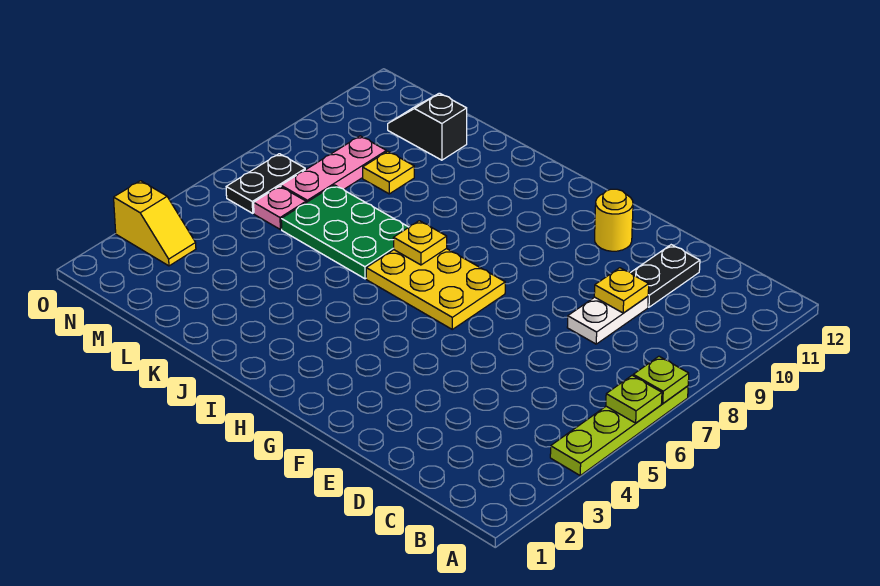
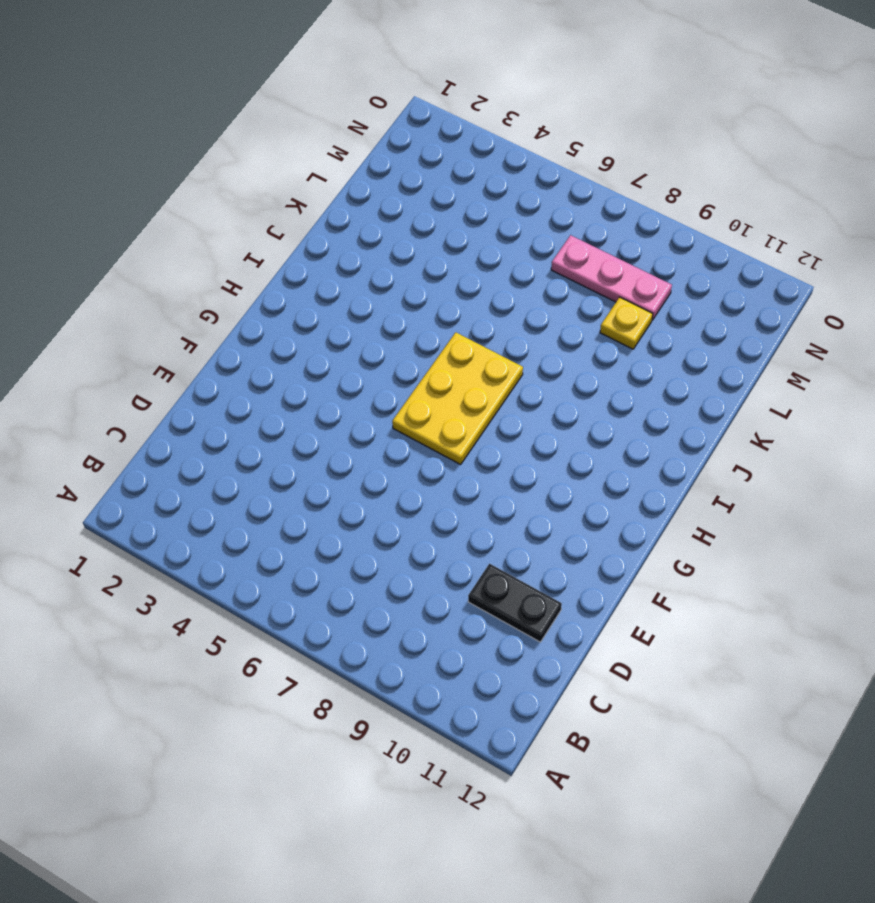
none -> lime plate A4:A7 level 1
none -> white plate D8:D9 level 1
none -> yellow round brick F11 level 1

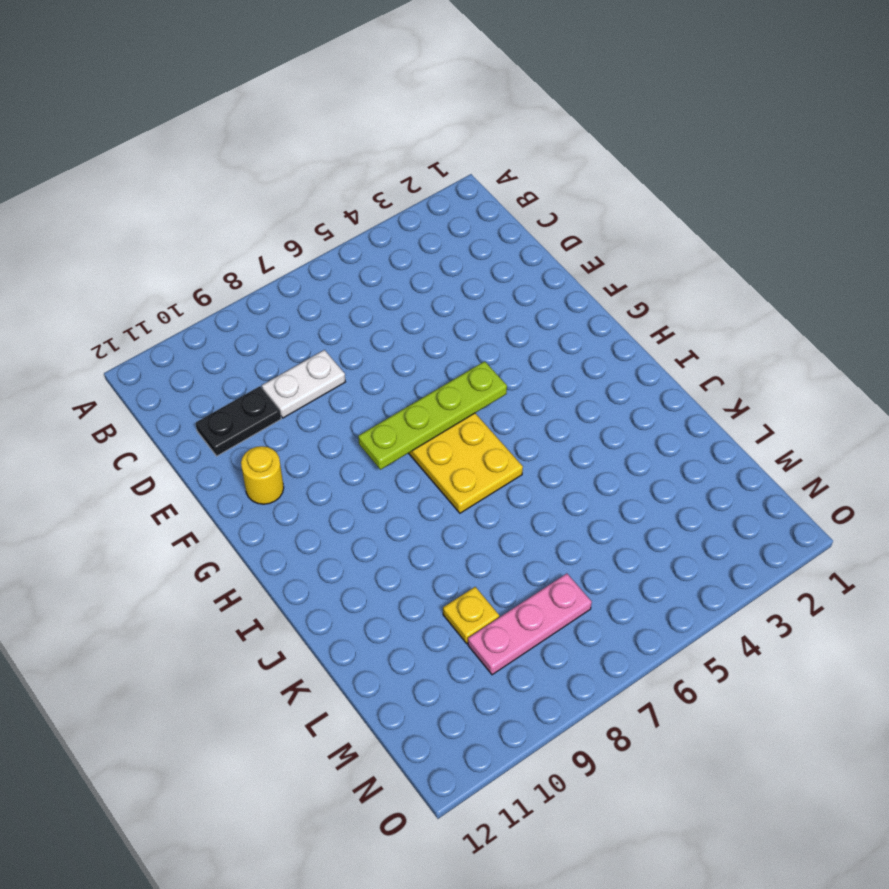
lime plate G5:G8 level 2 -> lime plate A4:A7 level 1
none -> green plate J6:L7 level 1
none -> black slope L11:M11 level 1 top L
none -> pink plate M6 level 1

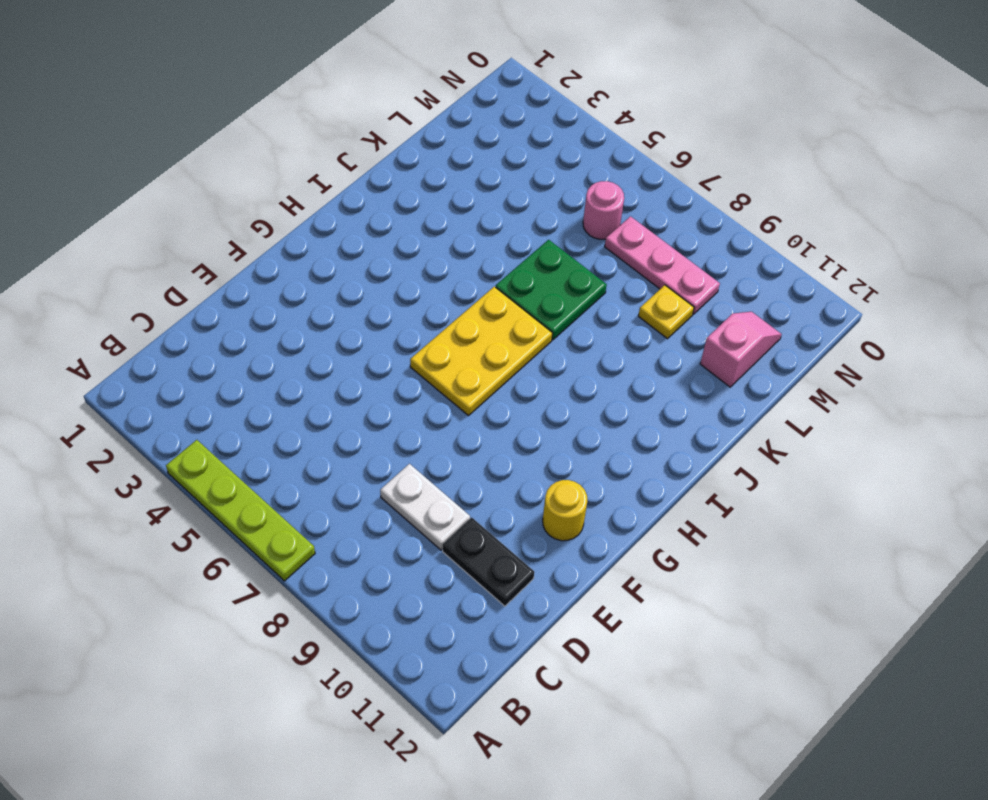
green plate J6:K7 level 1 -> green plate J6:L7 level 1
pink slope L11:M11 level 1 top L -> black slope L11:M11 level 1 top L
pink round brick M6 level 1 -> pink plate M6 level 1
none -> yellow slope N3:O3 level 1 top O
none -> black plate N6:N7 level 1
none -> lime plate A6 level 2

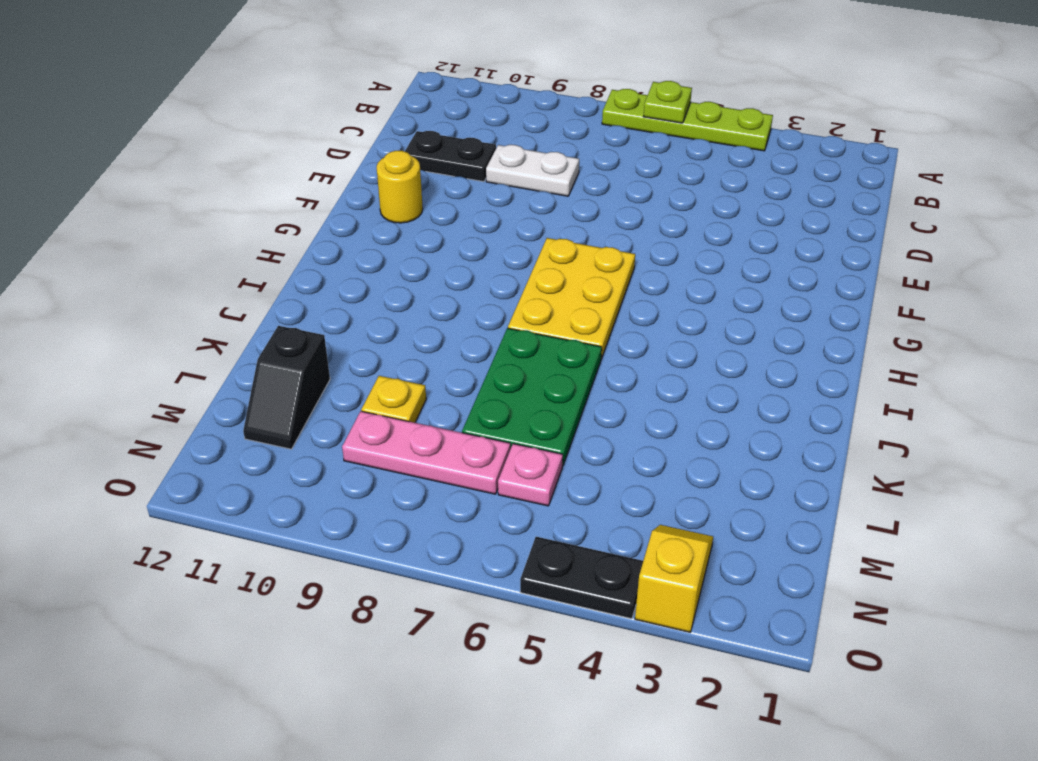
black plate O4:O5 level 1 -> black plate N6:N7 level 1
none -> lime plate A7 level 2
none -> yellow plate D9 level 2
none -> yellow plate I7 level 2

